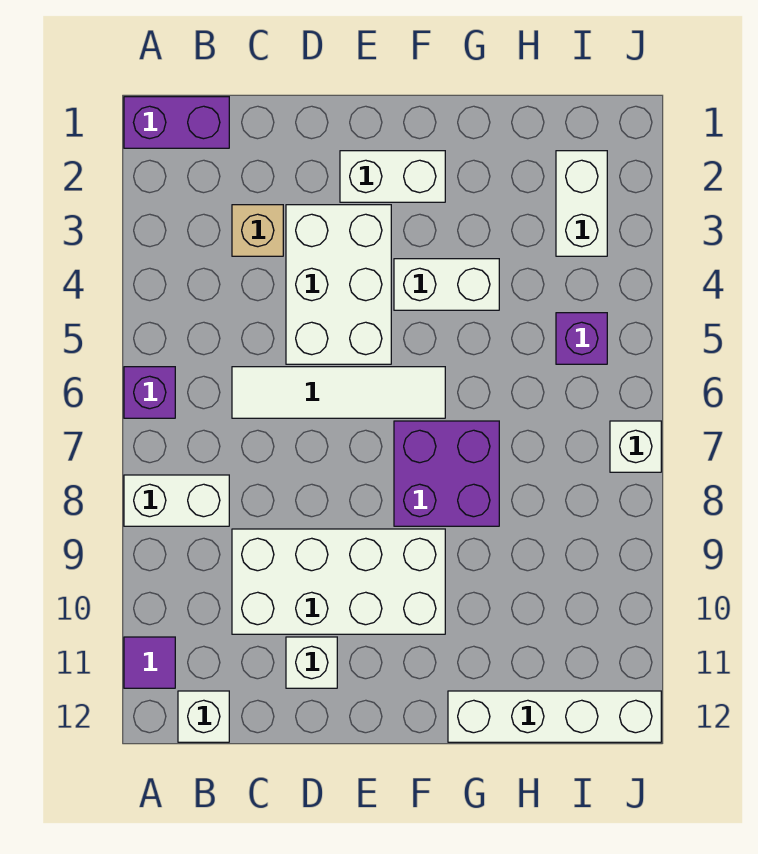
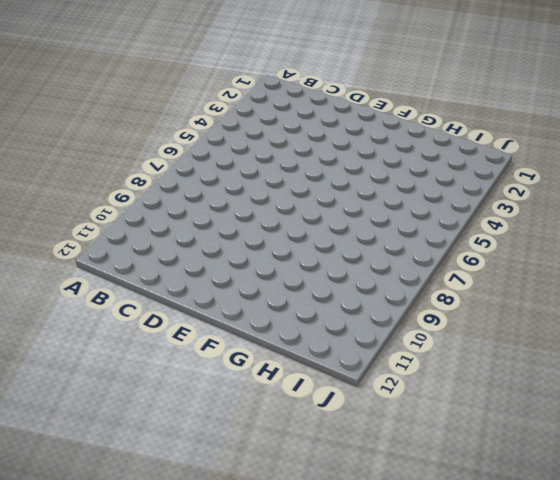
none -> purple brick A1:B1 level 1
none -> purple brick A6 level 1
none -> white brick A8:B8 level 1

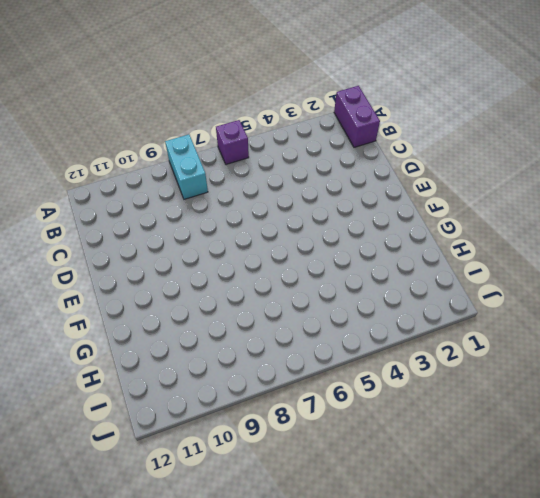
cyan brick A8:B8 level 1 -> white brick A8:B8 level 1
none -> purple tile A11 level 1
none -> white brick B12 level 1
none -> tan brick C3 level 1

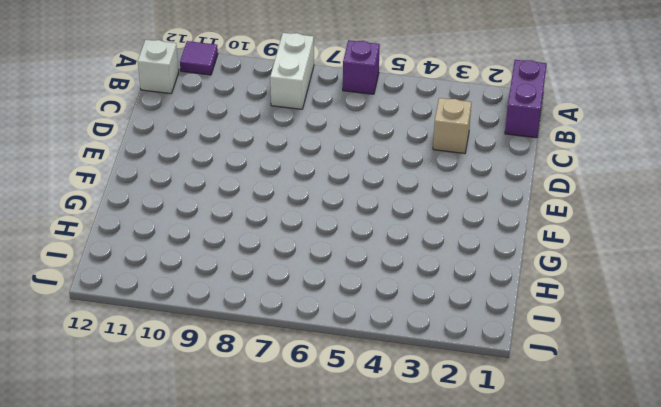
none -> white tile C6:F6 level 1
none -> white brick C9:F10 level 1
none -> white brick D3:E5 level 1

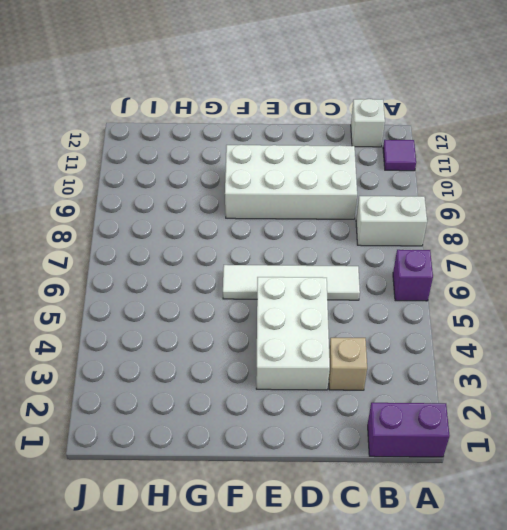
none -> white brick D11 level 1
none -> white brick E2:F2 level 1
none -> white brick F4:G4 level 1

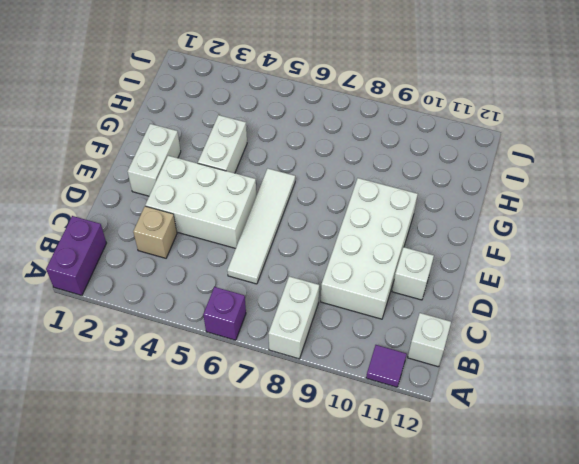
none -> purple brick F7:G8 level 1
none -> white brick G12:J12 level 1
none -> white brick I2:I3 level 1

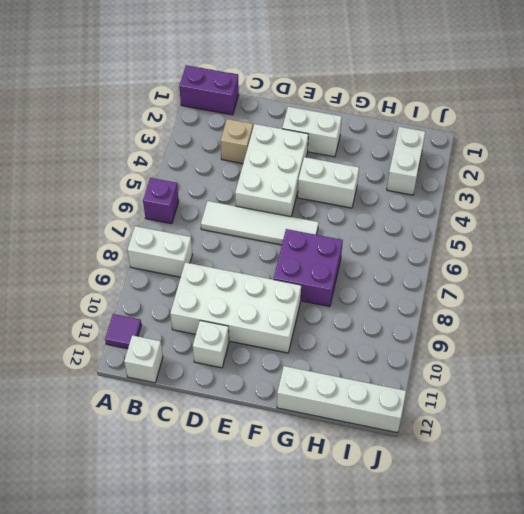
none -> purple brick I5 level 1
none -> white brick J7 level 1

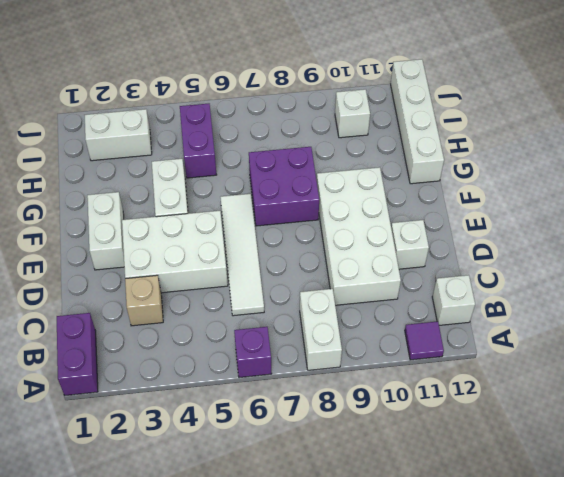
purple brick H5:I5 level 1 -> purple brick I5 level 1
white brick I10 level 1 -> white brick J7 level 1

